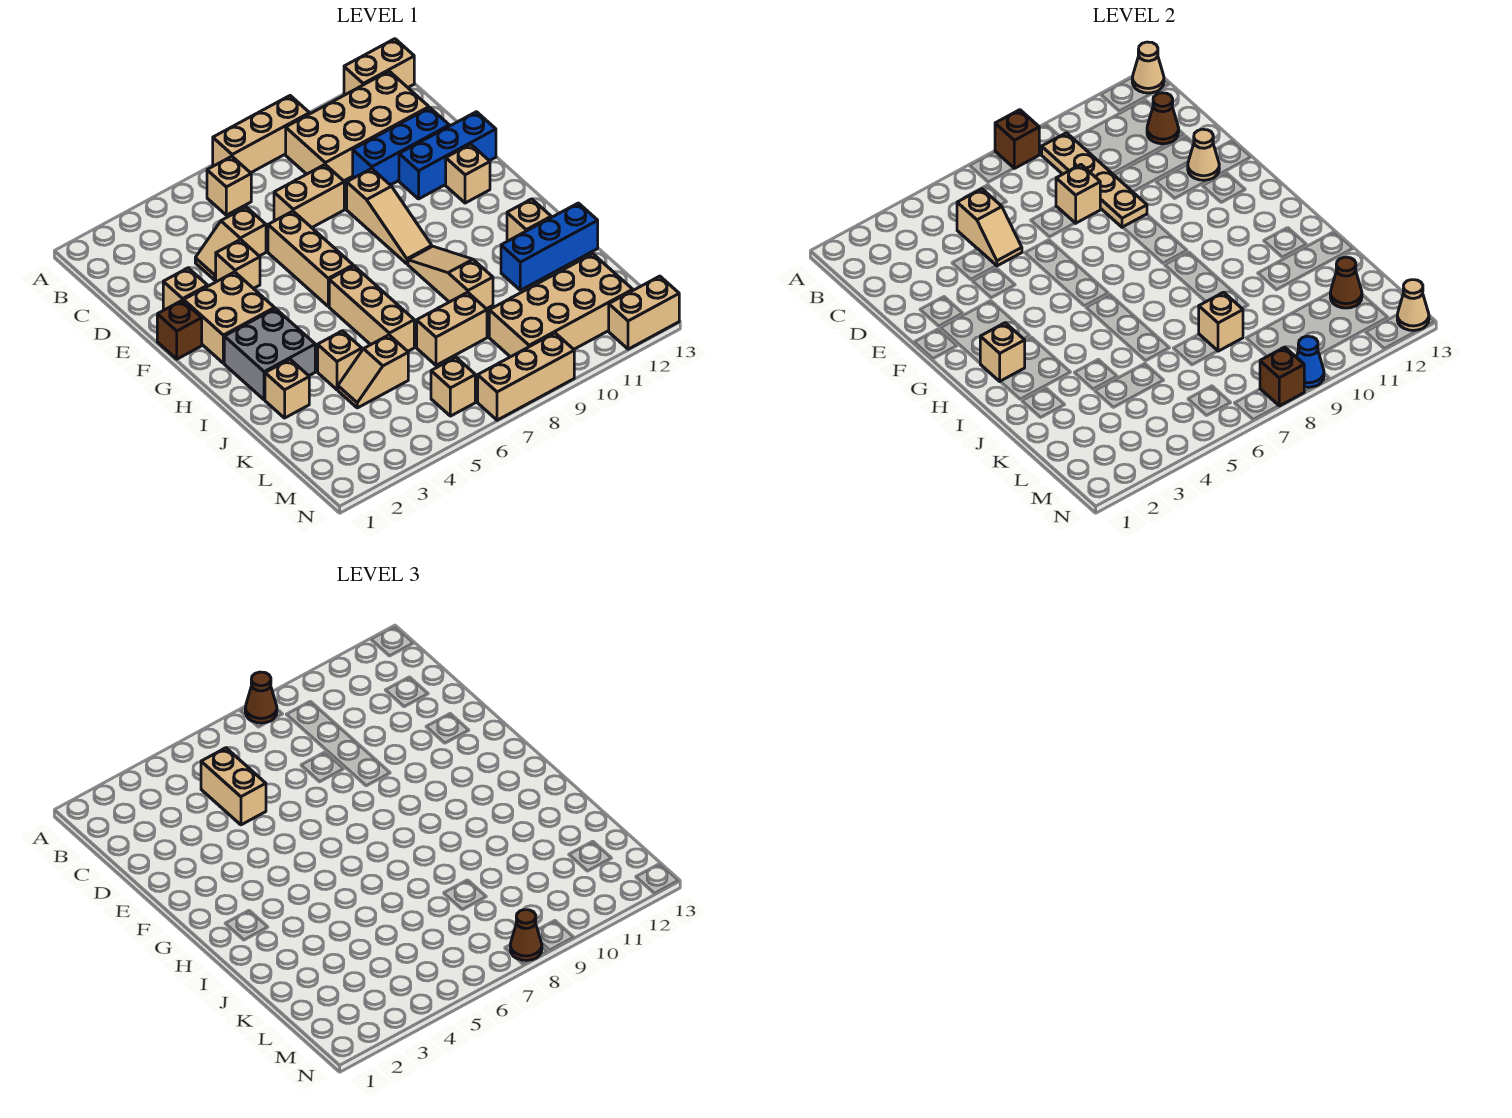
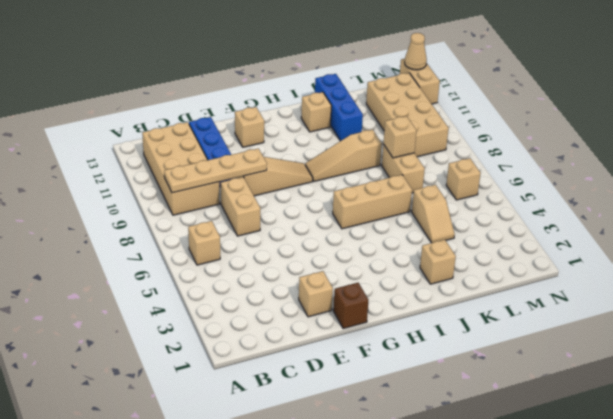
none -> tan brick A7:A9 level 1
none -> tan brick A12:A13 level 1
none -> tan slope D4:D5 level 1 top 5
none -> tan brick E4 level 1

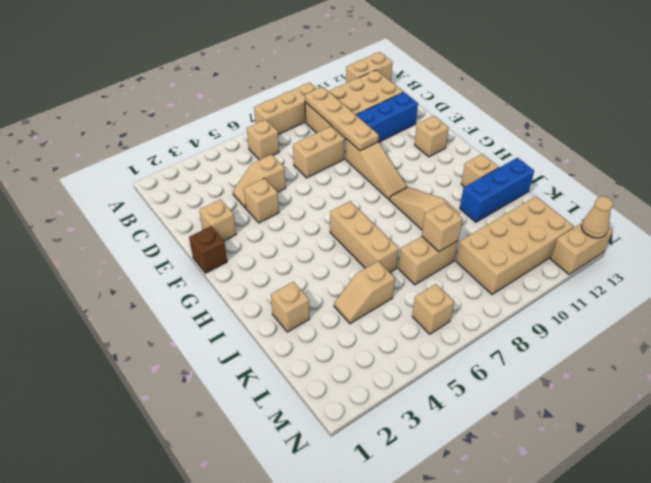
none -> tan brick E6:G6 level 1
none -> blue brick E11:E13 level 1
none -> tan brick F2:G3 level 1
none -> grey brick H2:I3 level 1

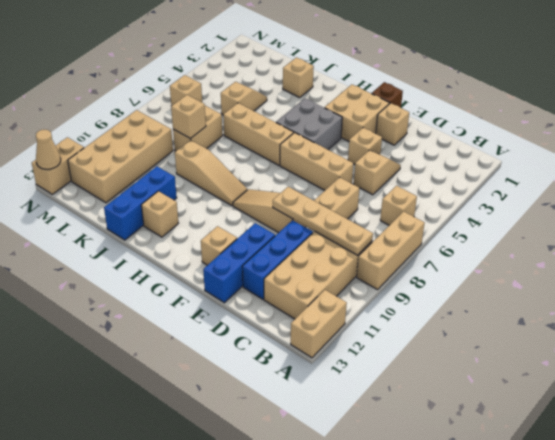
grey brick G4:H5 level 1 -> grey brick H2:I3 level 1
none -> tan brick J4 level 1
none -> tan brick N7:N9 level 1
none -> brown brick A8 level 2
none -> tan cone A13 level 2

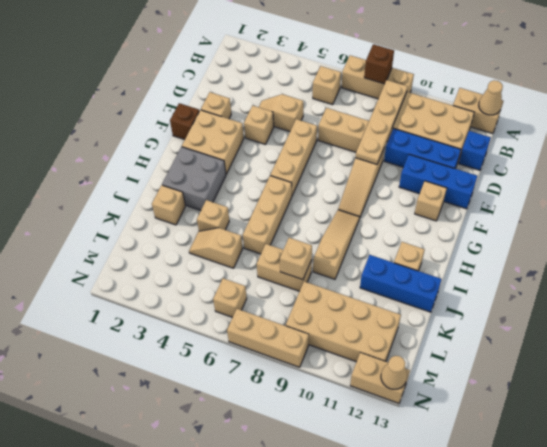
blue brick C13 level 1 -> none
none -> tan slope C5:D5 level 2 top C
none -> brown cone C12 level 2
none -> tan brick D8 level 2
none -> tan cone E12 level 2

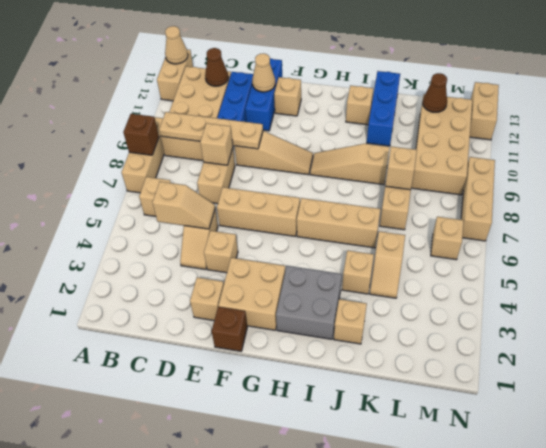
none -> tan brick H2 level 2
none -> brown brick N8 level 2
none -> blue cone N9 level 2
none -> tan cone N13 level 2

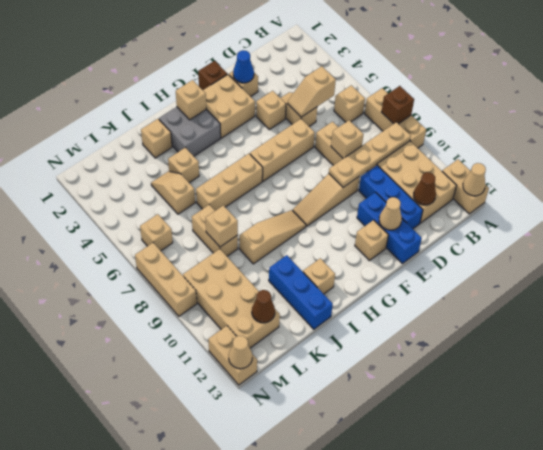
blue cone E2 level 2 -> blue cone N9 level 2
none -> brown brick N8 level 2
none -> brown cone A8 level 3
none -> tan brick C5:D5 level 3
none -> brown cone N8 level 3

